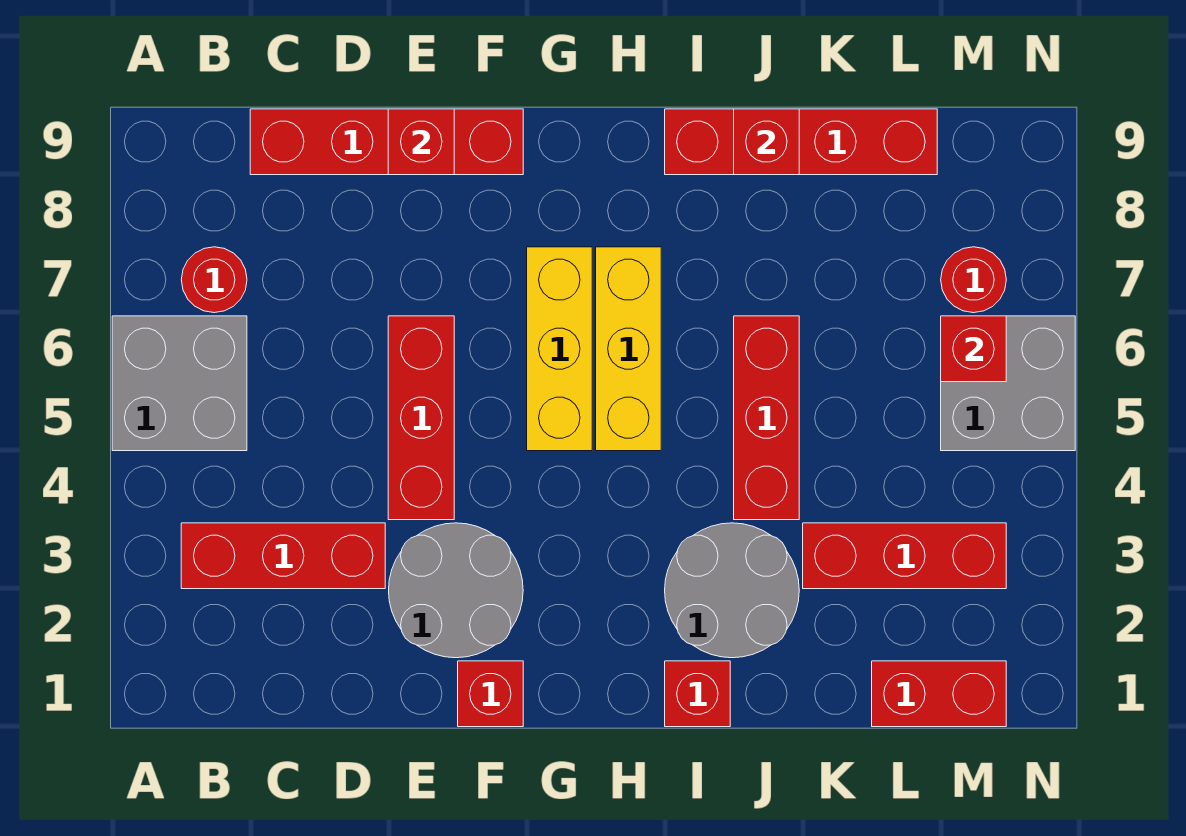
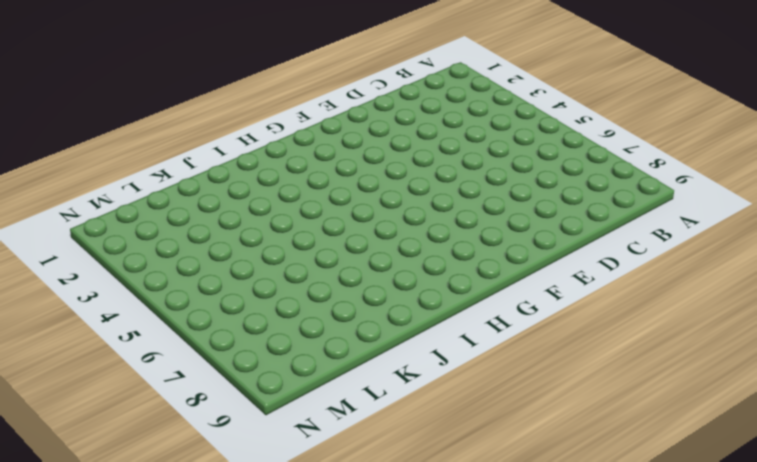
none -> grey brick A5:B6 level 1
none -> red brick B3:D3 level 1
none -> red round brick B7 level 1

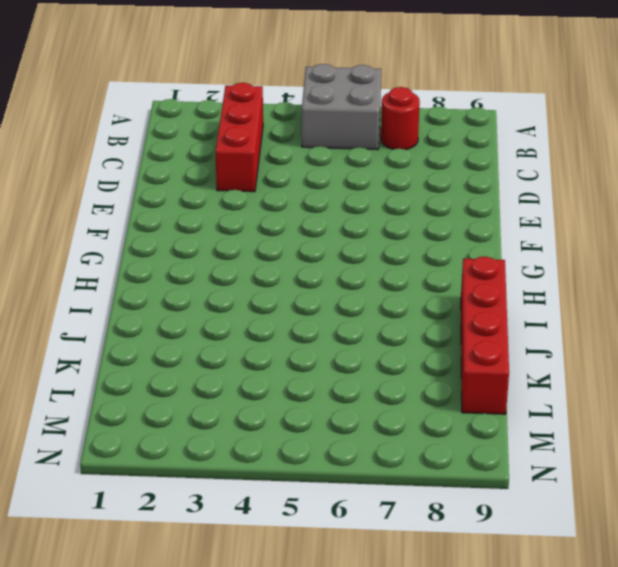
none -> red brick C9:F9 level 1
none -> grey round brick E2:F3 level 1
none -> red brick E4:E6 level 1

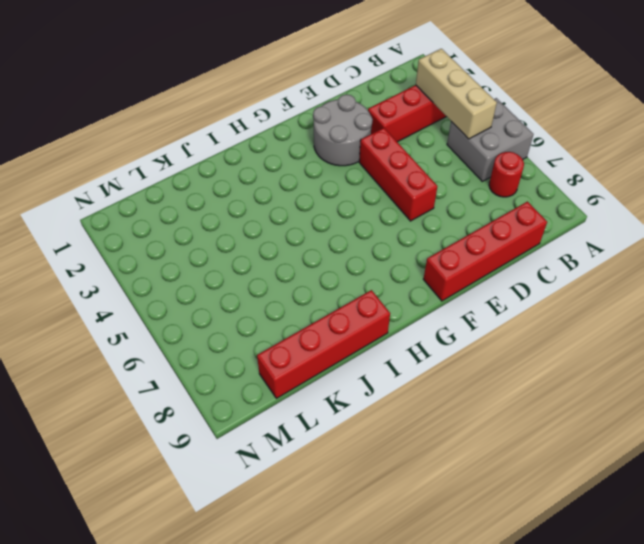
tan brick B3:B5 level 2 -> none
none -> red brick F1 level 1
none -> yellow brick G5:G7 level 1
none -> yellow brick H5:H7 level 1

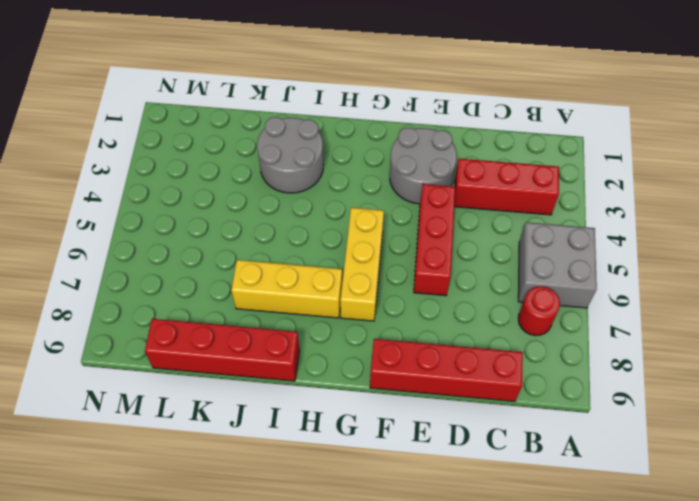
yellow brick H7:J7 level 1 -> yellow brick H5:H7 level 1
none -> red brick F1 level 1
none -> red brick I1 level 1
none -> red brick J4:J6 level 1

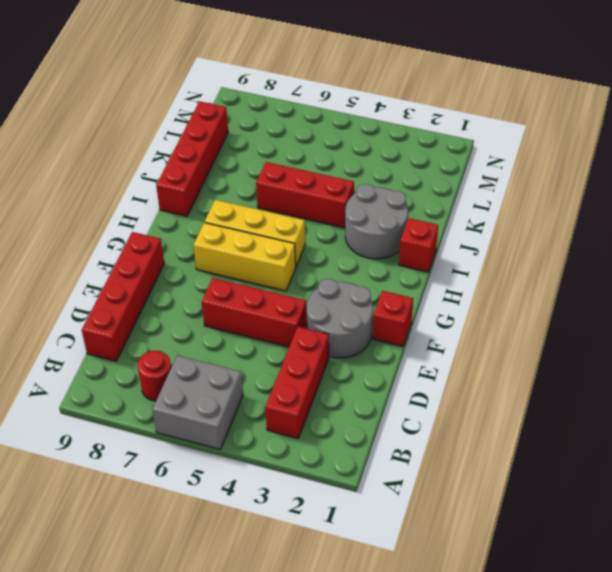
none -> red brick K3:M3 level 1
none -> red brick L1:M1 level 1
none -> grey brick M5:N6 level 1

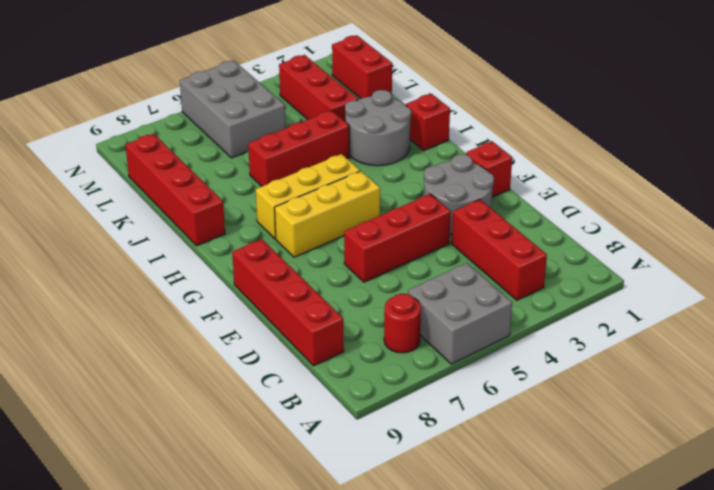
grey brick L5:N6 level 1 -> grey brick M5:N6 level 1
none -> red round brick M7 level 1
none -> red brick E9 level 2
none -> red brick J9 level 2

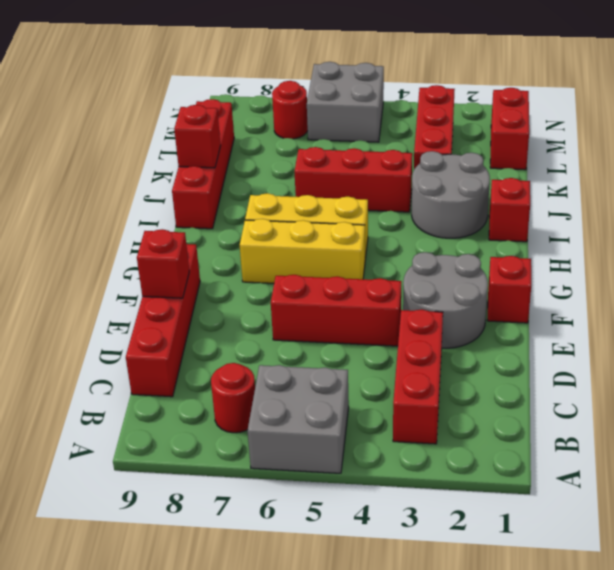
none -> red brick M6 level 2

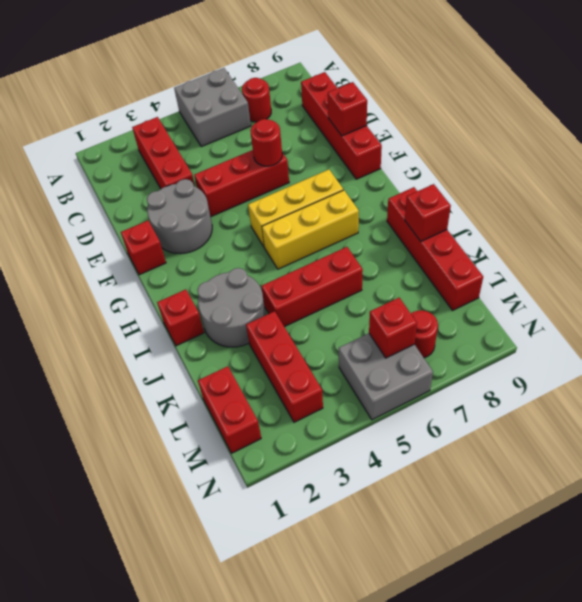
red round brick E6 level 2 -> none

